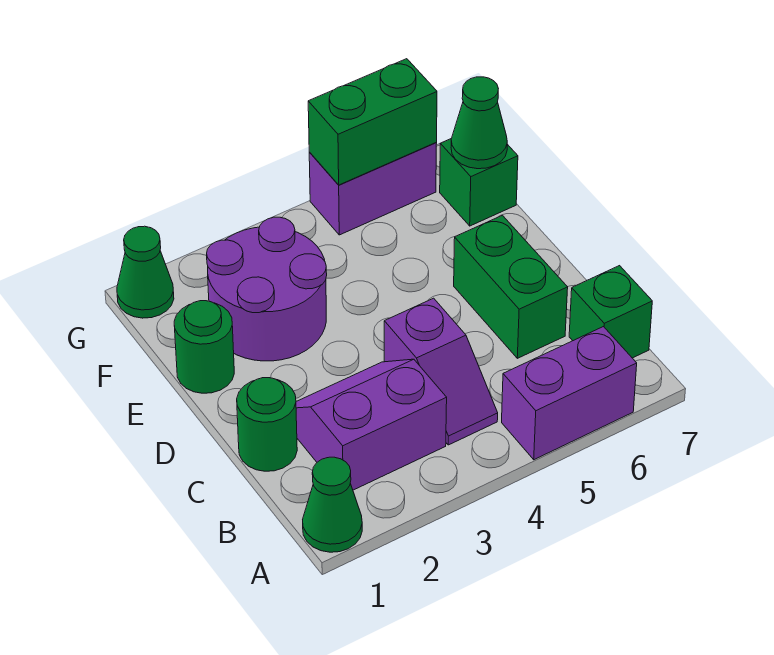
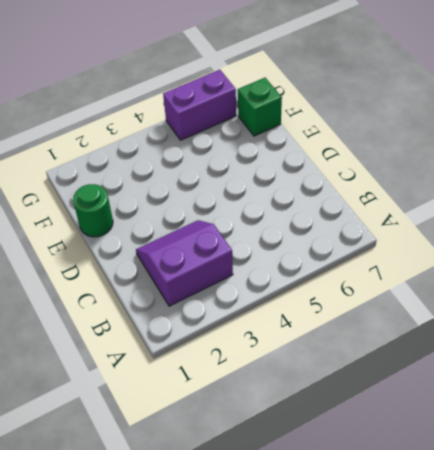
none -> green cone A1 level 1
none -> purple brick A5:A6 level 1
none -> purple slope B4:C4 level 1 top C

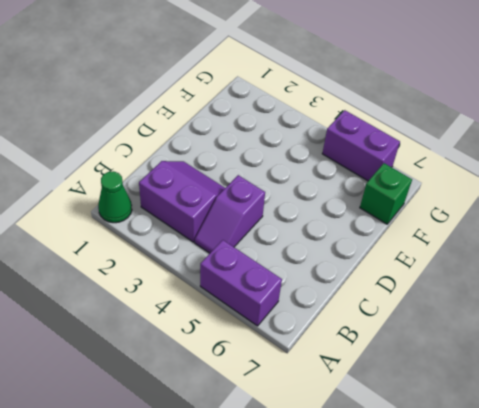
none -> green brick B7 level 1
none -> green round brick C1 level 1
none -> green brick C6:D6 level 1

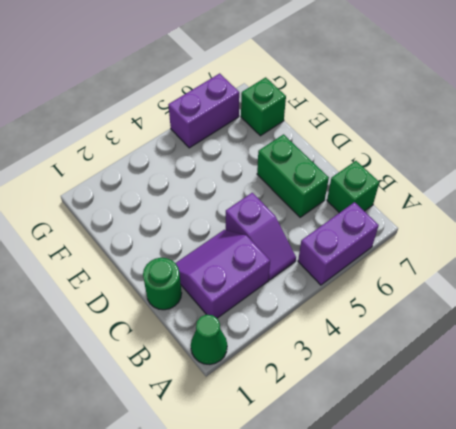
none -> green round brick E1 level 1
none -> purple round brick E2:F3 level 1
none -> green cone G1 level 1

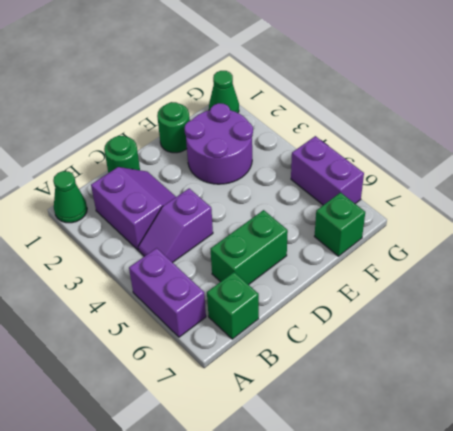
none -> green cone F7 level 2
none -> green brick G5:G6 level 2

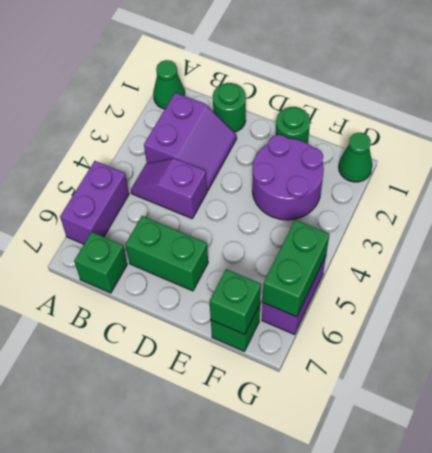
green brick F7 level 2 -> green cone F7 level 2

